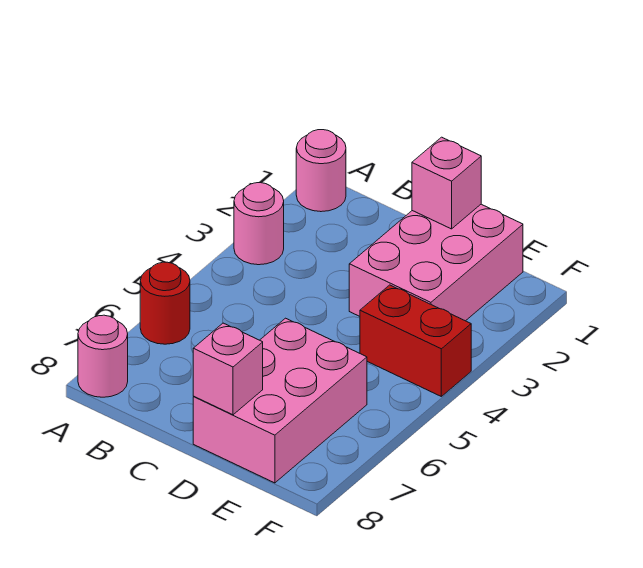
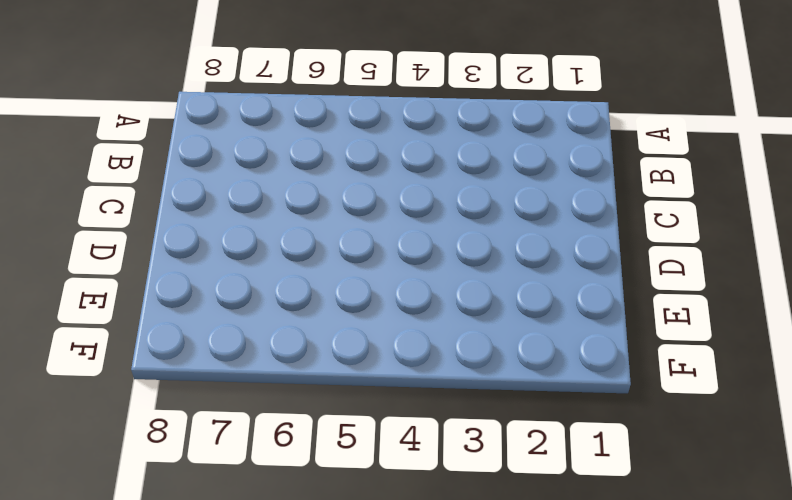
none -> pink round brick A1 level 1
none -> pink round brick A3 level 1

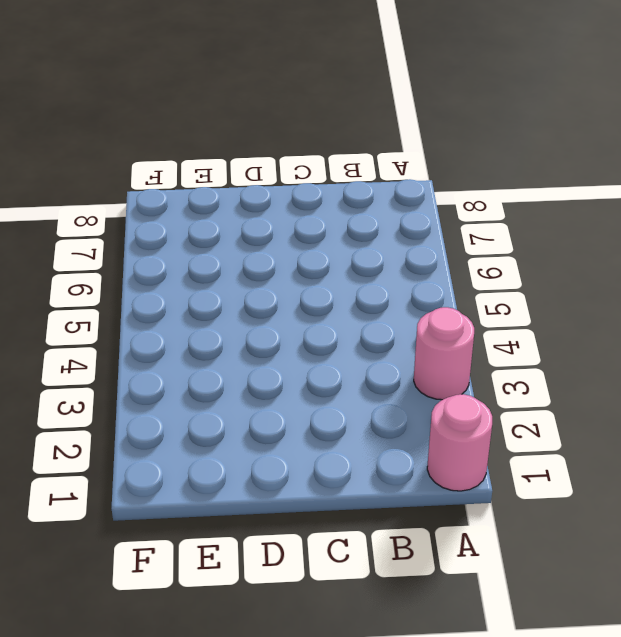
none -> red round brick A6 level 1
none -> pink round brick A8 level 1

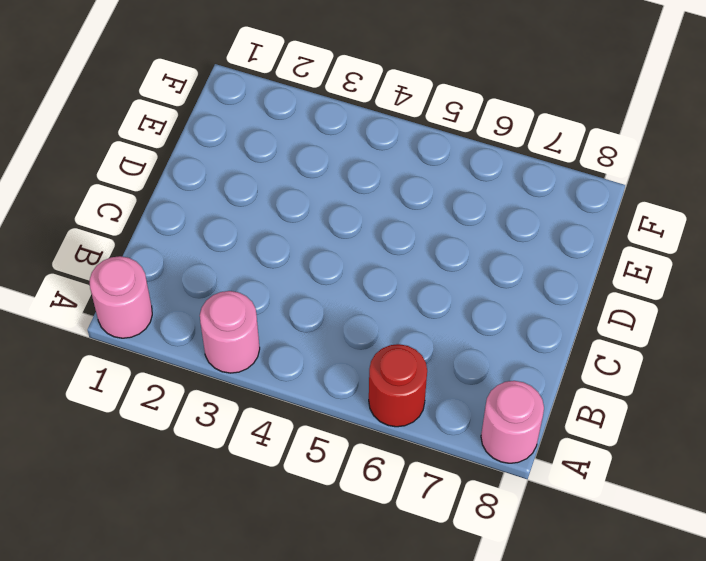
none -> pink brick D1:E3 level 1
none -> pink brick D6:E8 level 1

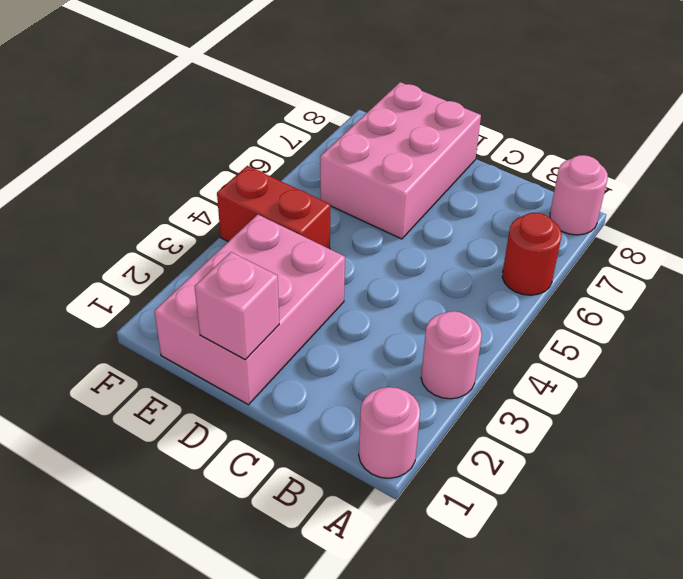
none -> pink brick D8 level 2

